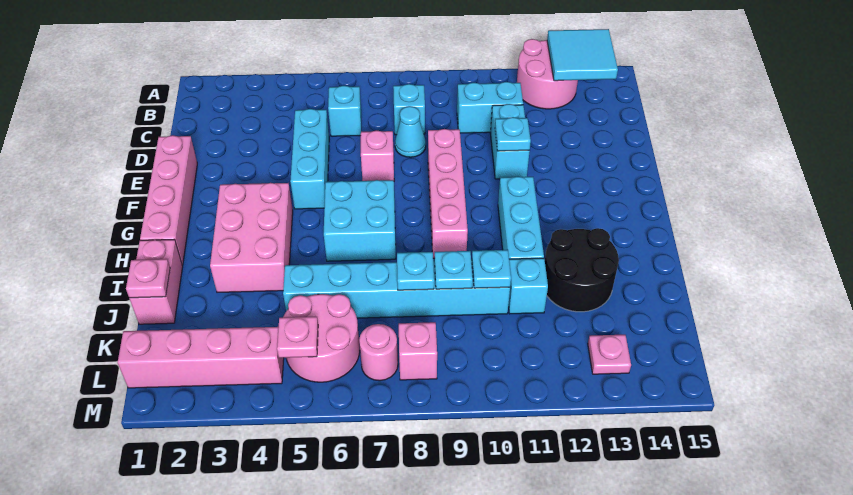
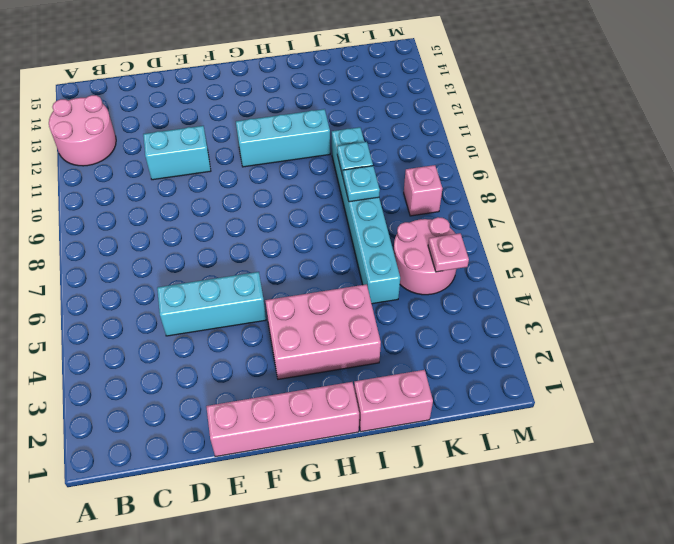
none -> cyan brick C6 level 1
none -> cyan brick C8 level 1
none -> cyan brick C10:C11 level 1

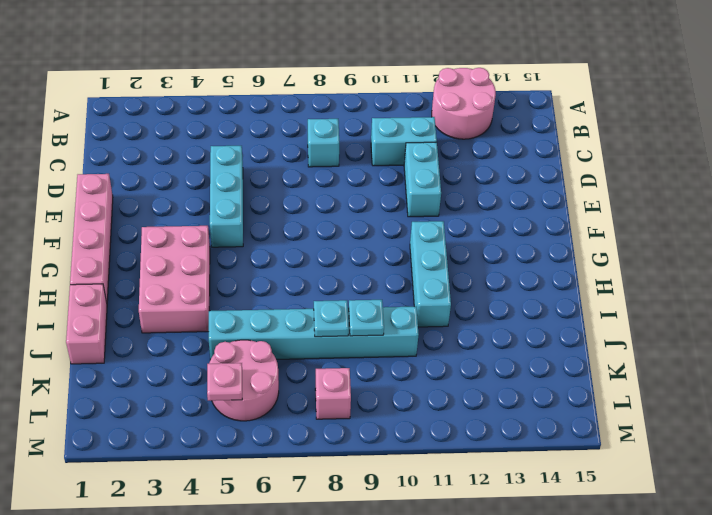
none -> cyan brick C6 level 1
none -> cyan cone D8 level 1
none -> pink brick E7 level 1

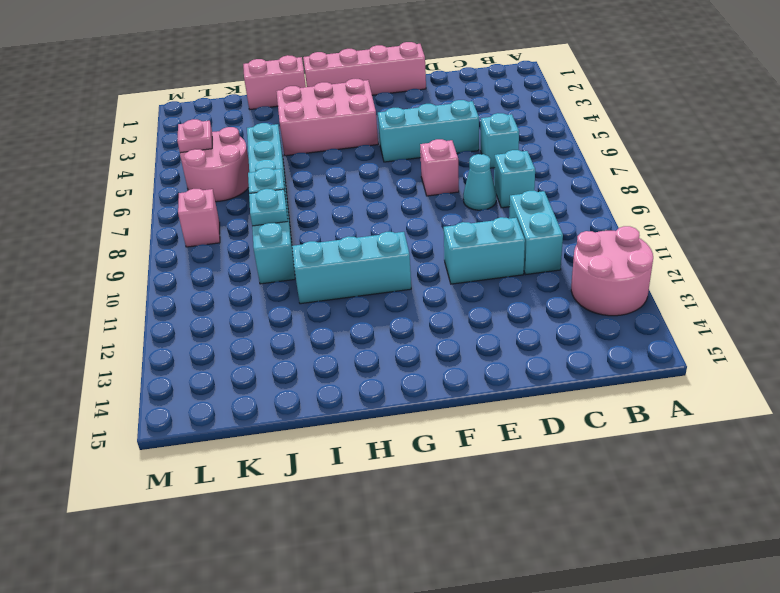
none -> pink brick E9:H9 level 1
none -> cyan brick G6:H7 level 1
none -> black round brick I12:J13 level 1

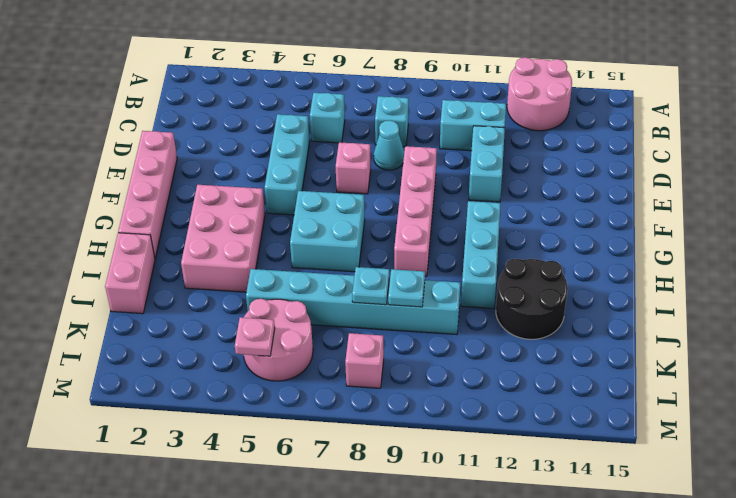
none -> cyan brick J11 level 1
none -> pink brick L1:L4 level 1
none -> pink round brick L7 level 1

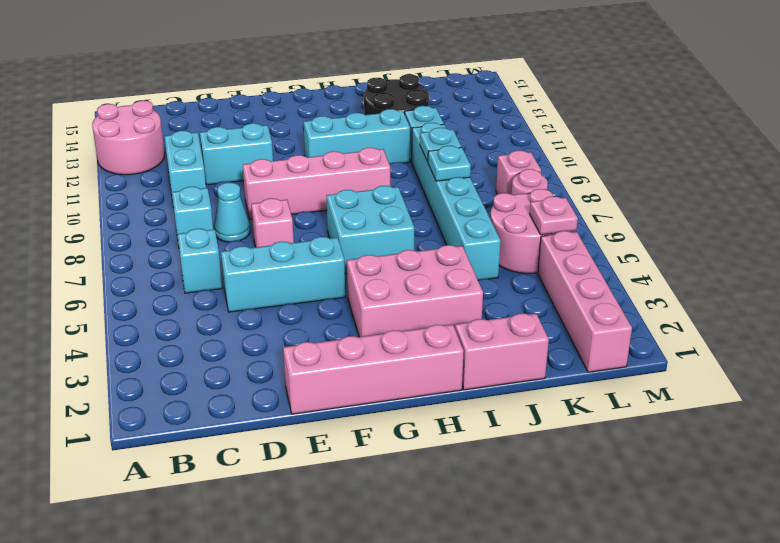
none -> pink plate L13 level 1
none -> cyan tile A13:B14 level 2
none -> cyan plate E11 level 2

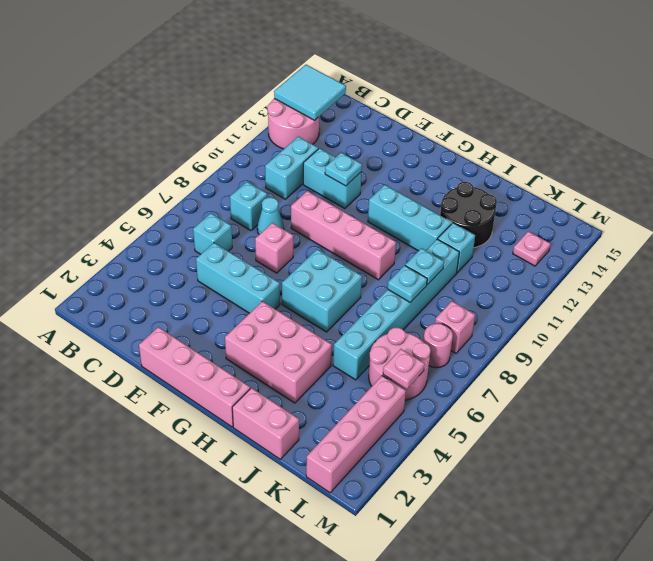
none -> pink plate J1 level 2
none -> cyan plate J10 level 2

